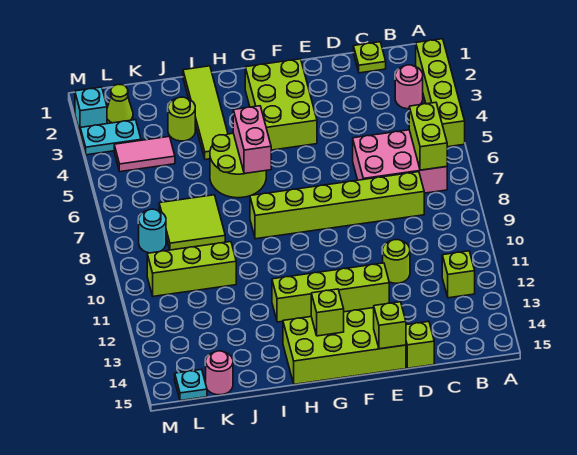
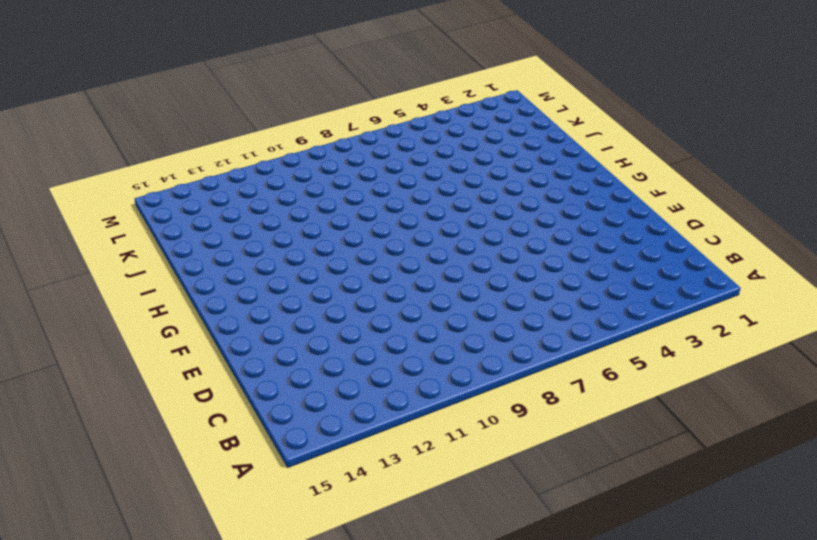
none -> lime brick A2:A5 level 1
none -> pink round brick B3 level 1
none -> pink brick B6:D7 level 1

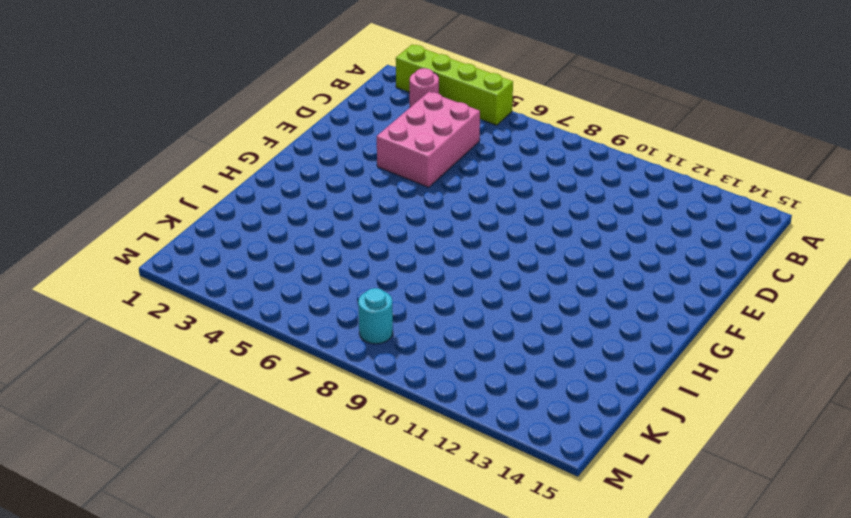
pink brick C4:E5 level 1 -> pink brick B6:D7 level 1
none -> lime brick B12 level 1
none -> lime plate C1 level 1
none -> lime brick C8:H8 level 1

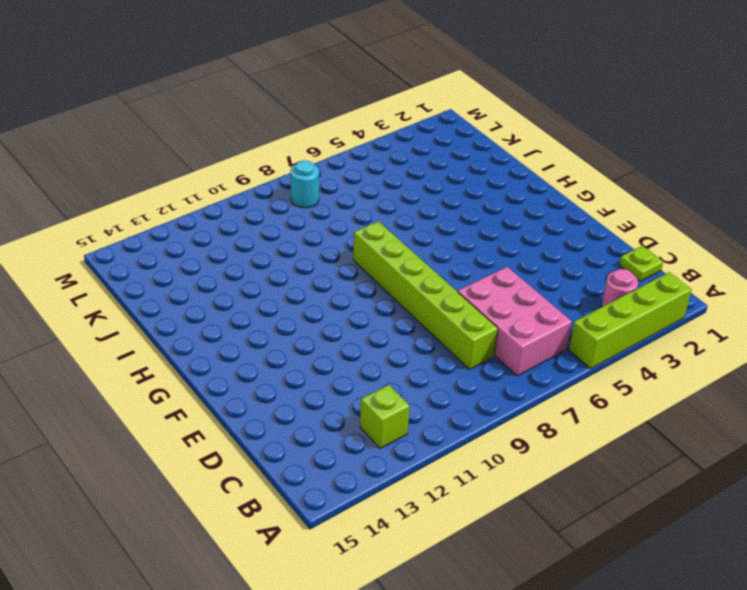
none -> lime round brick D11 level 1
none -> lime brick D15 level 1
none -> lime brick E12:H12 level 1

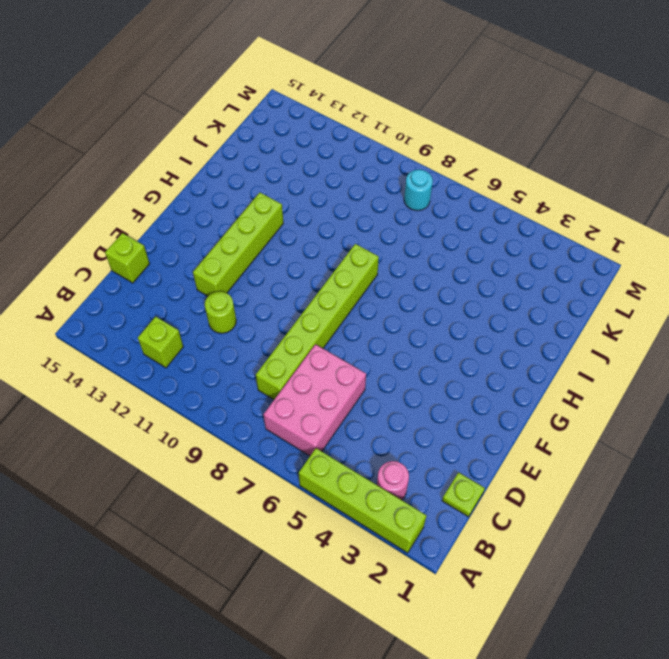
none -> lime brick E14:H15 level 1
none -> lime brick F2:G4 level 1
none -> lime round brick H5:I6 level 1

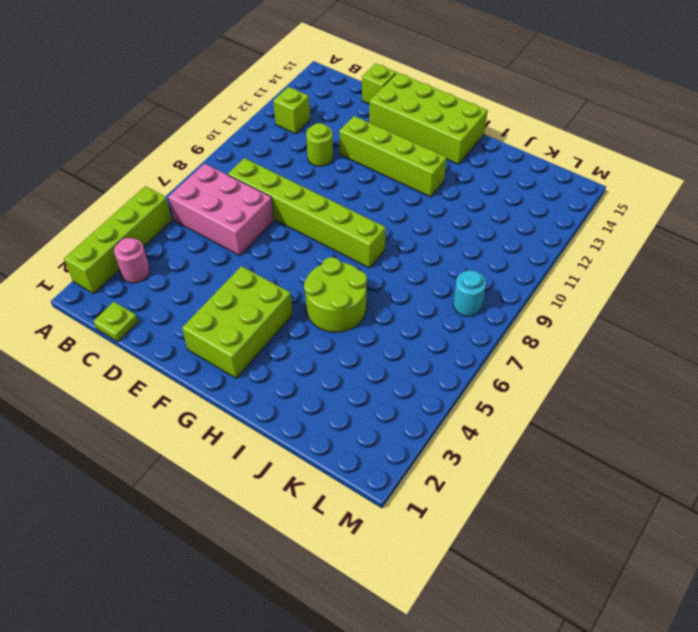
none -> lime tile I1:I4 level 1
none -> lime round brick J3 level 1
none -> lime tile J7:K8 level 1

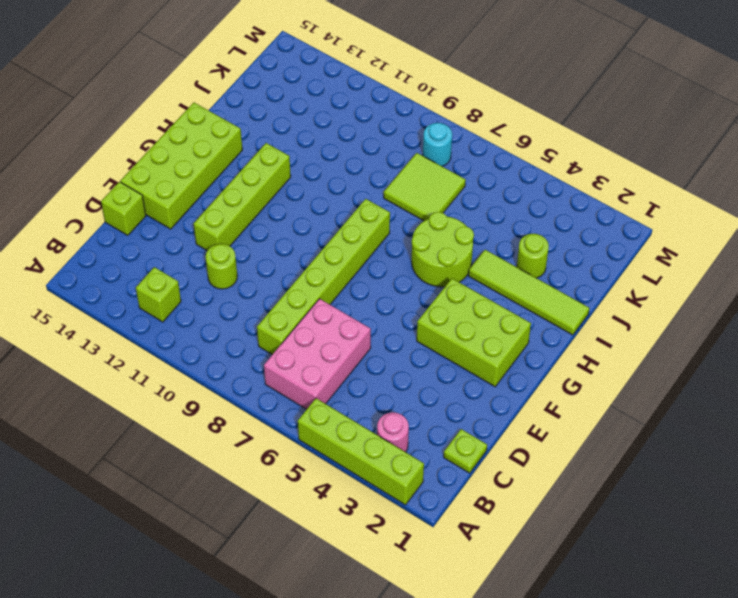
none -> lime brick J10:L10 level 1
none -> pink tile K4:L4 level 1
none -> pink round brick K15 level 1

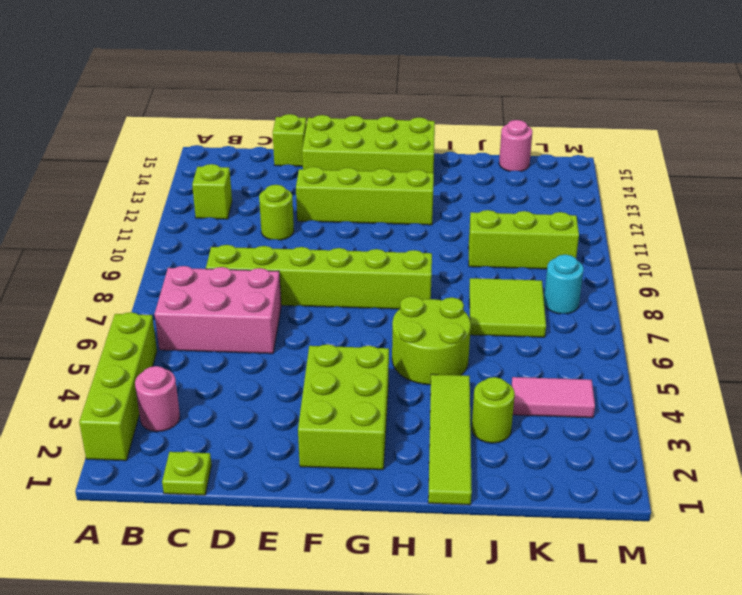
none -> lime cone L2 level 1
none -> cyan plate L3:M3 level 1
none -> cyan plate L15 level 1

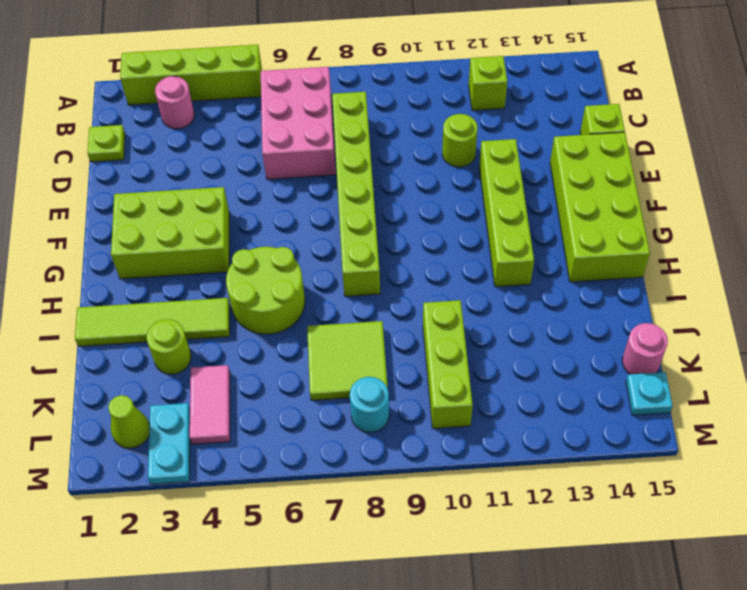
none -> cyan brick M2 level 1
none -> lime brick B6:B7 level 2
none -> lime brick E15 level 2

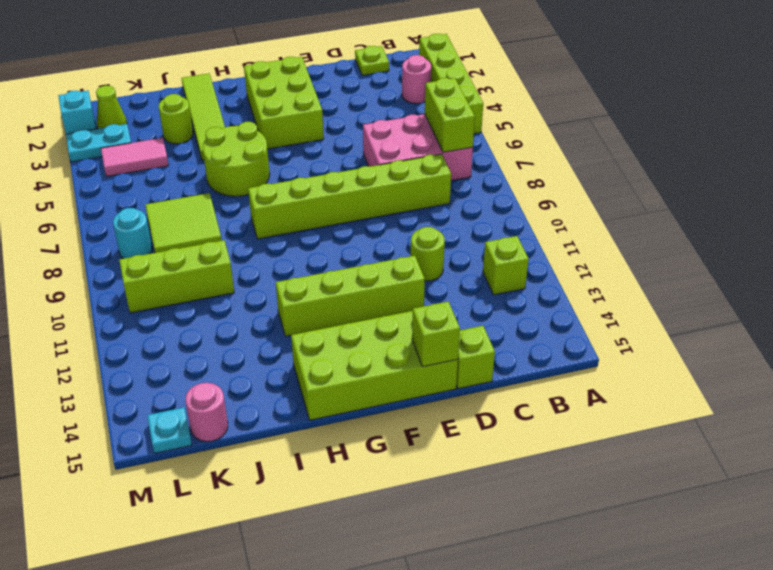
none -> lime brick G14 level 2
none -> pink brick H5:H6 level 2

